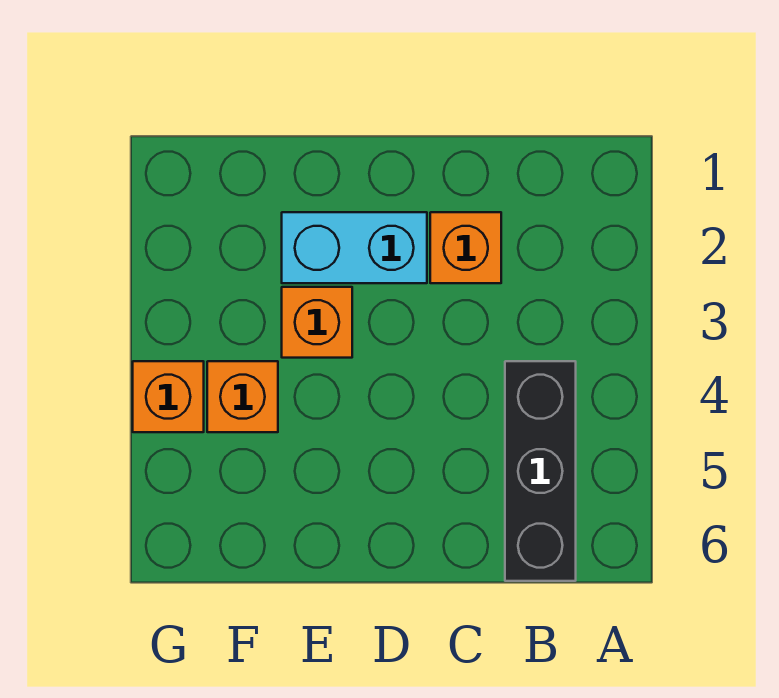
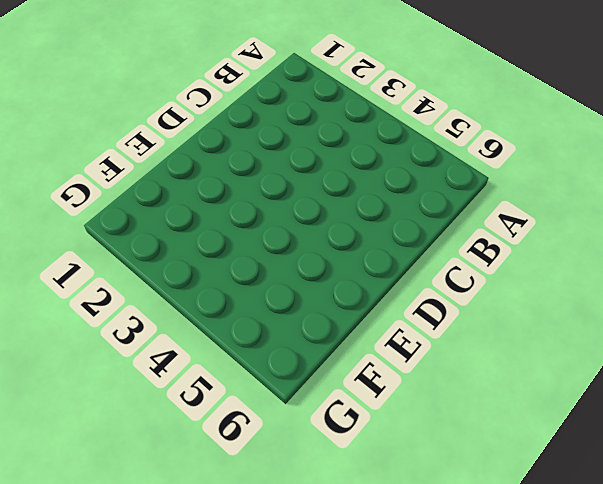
none -> black brick B4:B6 level 1
none -> orange brick C2 level 1

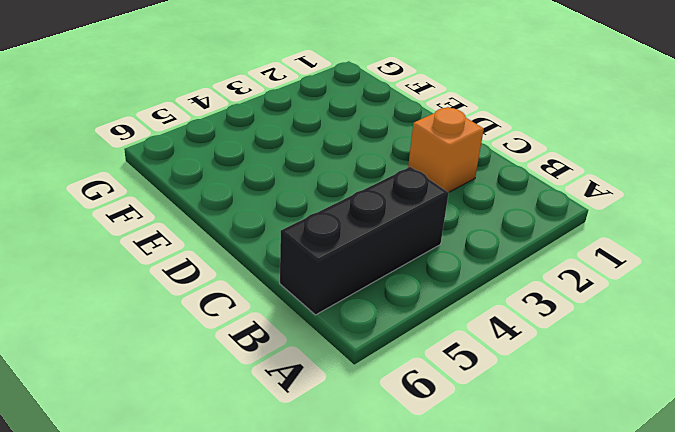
none -> cyan brick D2:E2 level 1
none -> orange brick E3 level 1

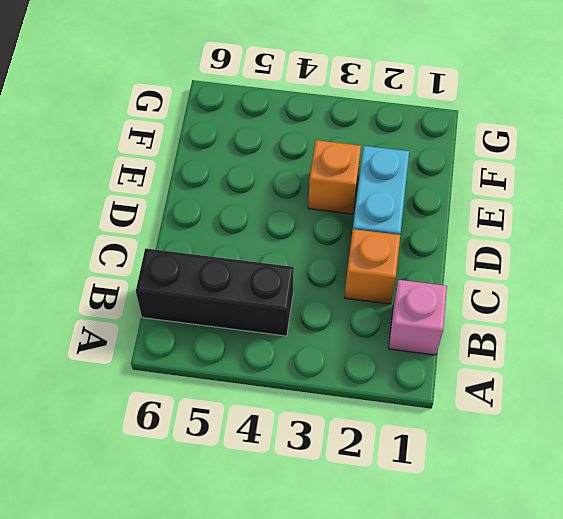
pink brick B1 level 1 -> none
none -> orange brick F4 level 1
none -> orange brick G4 level 1

